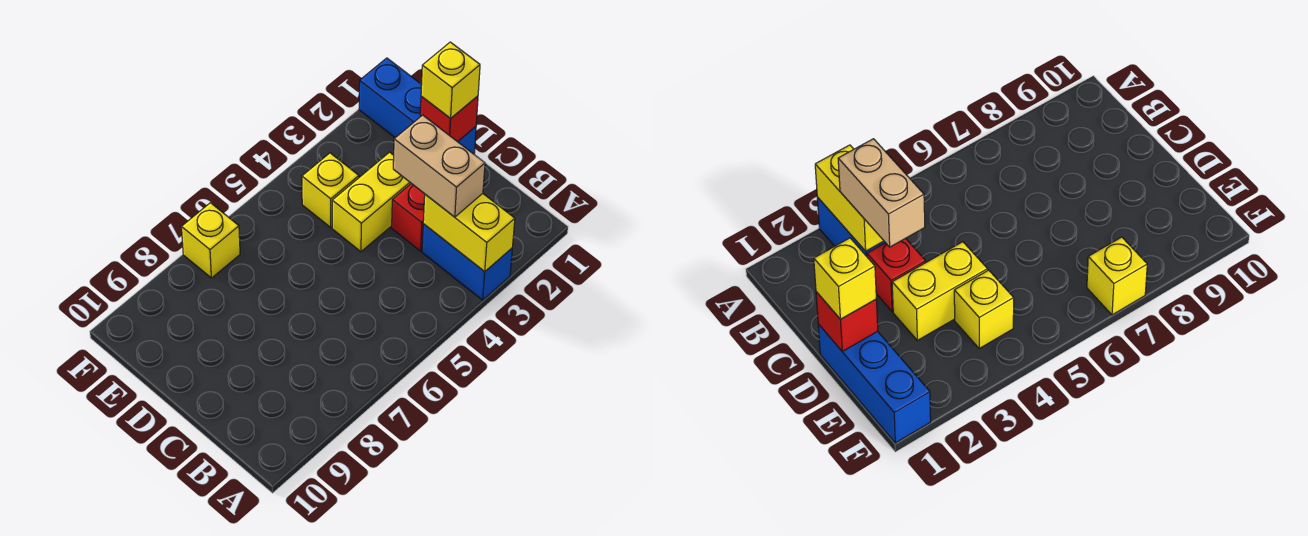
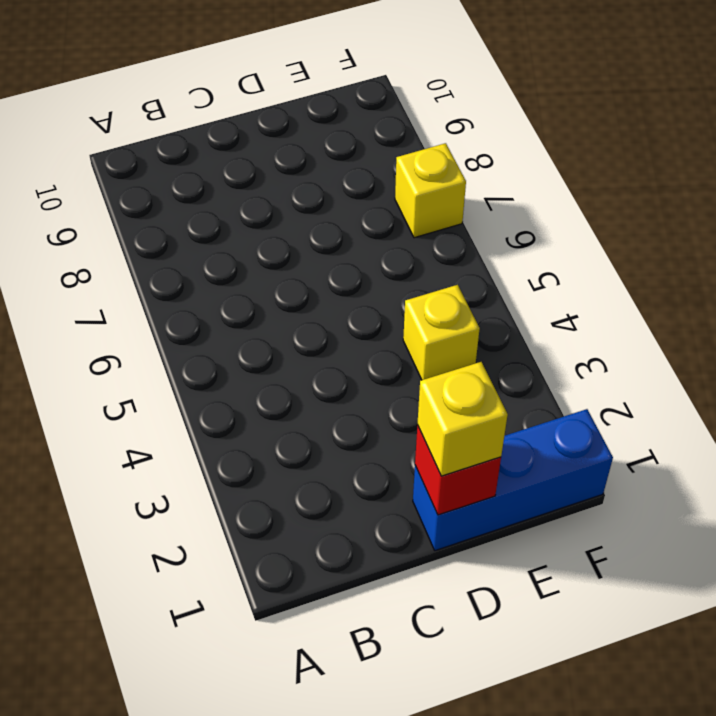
none -> blue brick A3:B3 level 1
none -> red brick C3 level 1

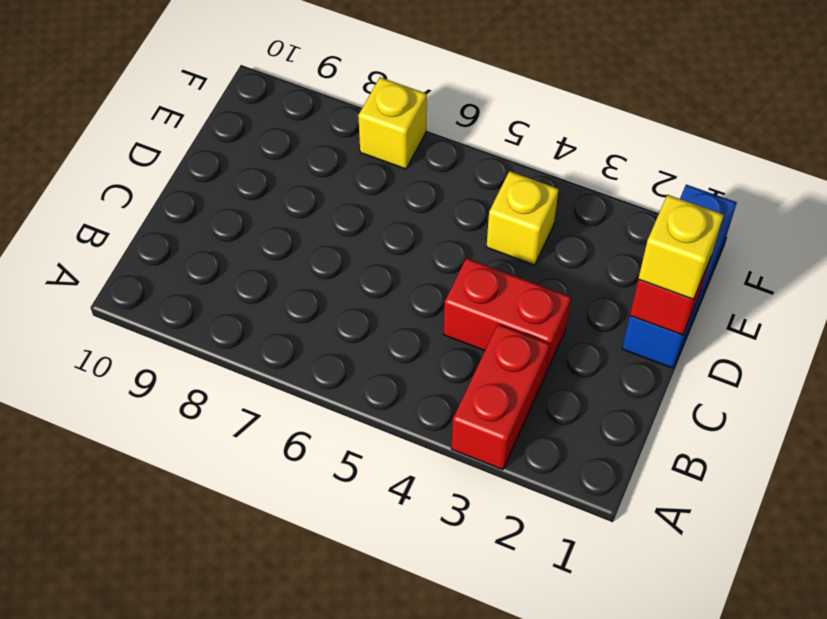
red brick A3:B3 level 1 -> blue brick A3:B3 level 1
red brick C3:C4 level 1 -> red brick C3 level 1
none -> yellow brick D3:D4 level 1
none -> yellow brick A3:B3 level 2

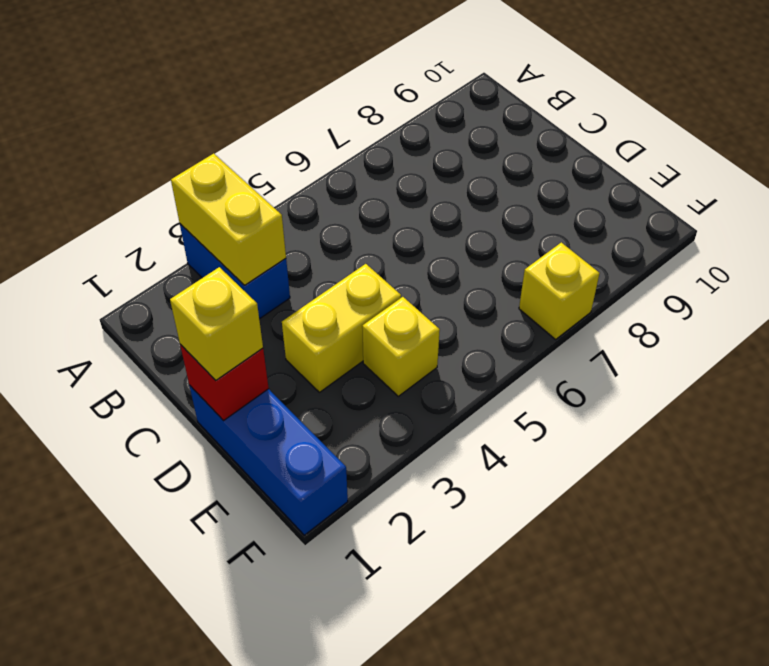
none -> red brick C3 level 1
none -> tan brick B3:C3 level 3

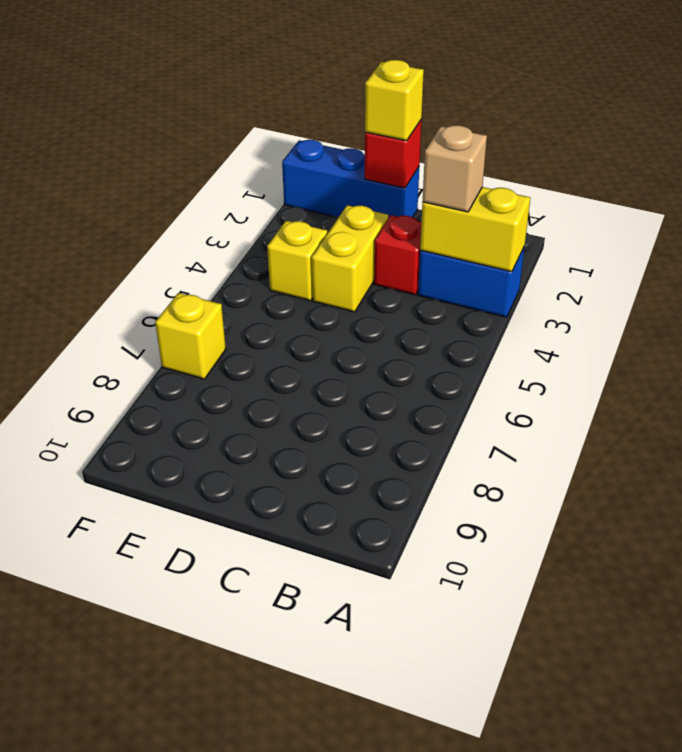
tan brick B3 level 3 -> tan brick B3:C3 level 3

